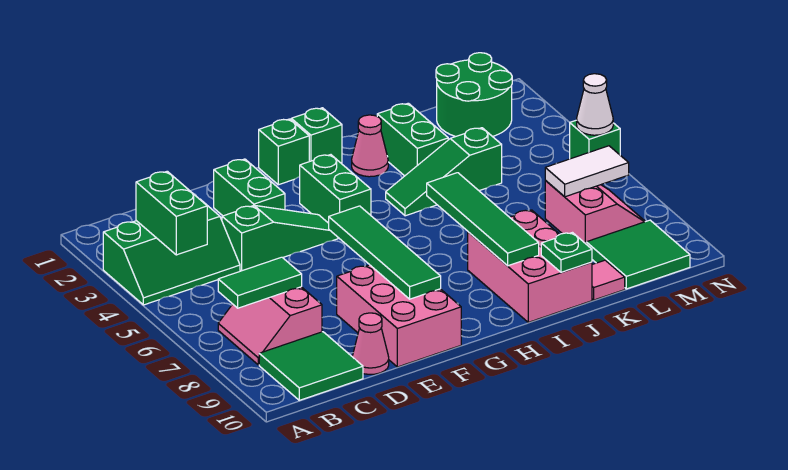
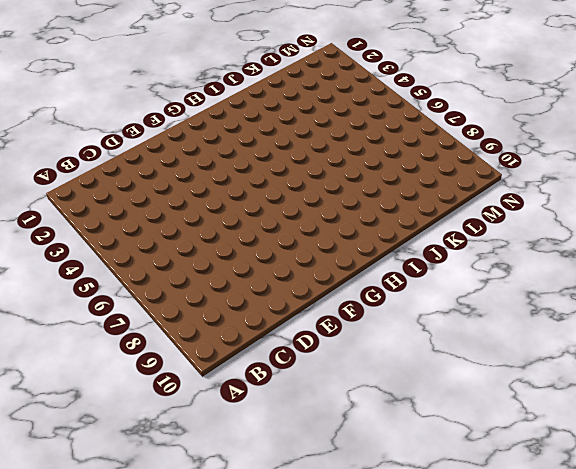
none -> green slope A3:C4 level 1 top 3
none -> pink slope B7:C8 level 1 top C
none -> green tile B9:C10 level 1

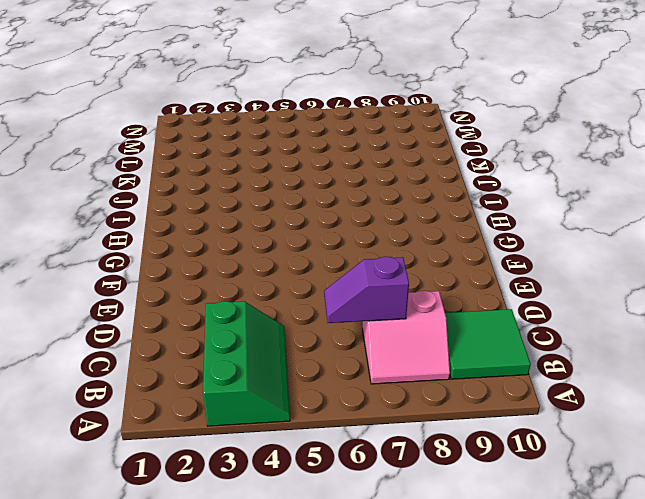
purple slope C6:C7 level 2 top 7 -> green tile B7:C7 level 2
none -> green slope D4:F4 level 1 top D
none -> pink cone D10 level 1
none -> green brick E2:E3 level 1

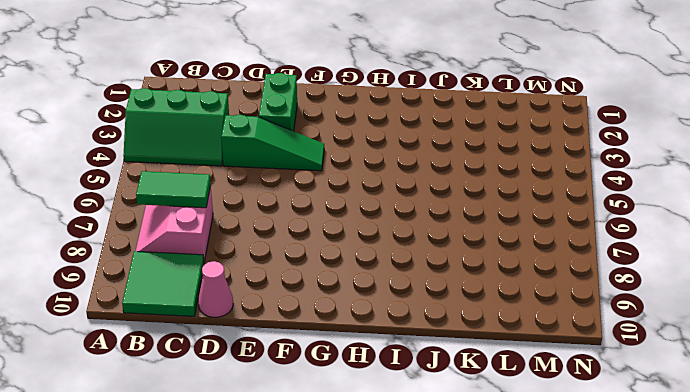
none -> pink brick E8:F10 level 1
none -> green brick G1 level 1
none -> green brick G3:G4 level 1

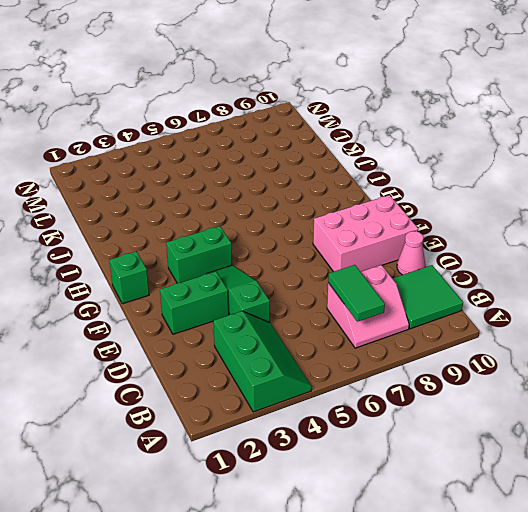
none -> green brick H1 level 1
none -> pink cone I2 level 1
none -> green slope I4:K4 level 1 top K

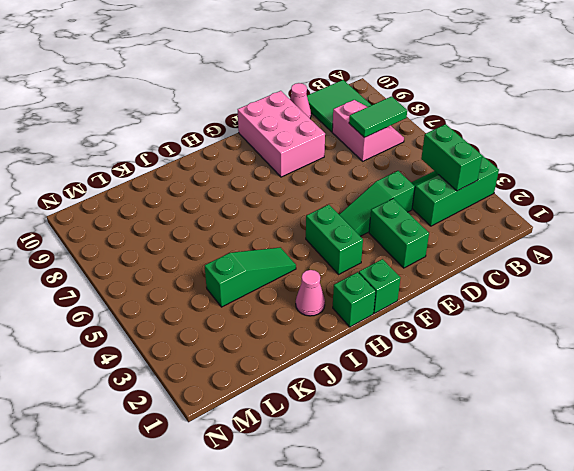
none -> pink brick I8:J10 level 1
none -> green brick J2:J3 level 1
none -> pink tile K10 level 1

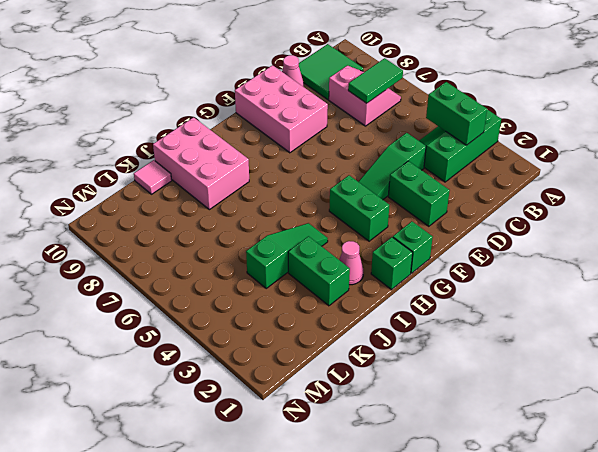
none -> green round brick L1:M2 level 1
none -> pink slope L7:M8 level 1 top L
none -> green tile L9:M10 level 1

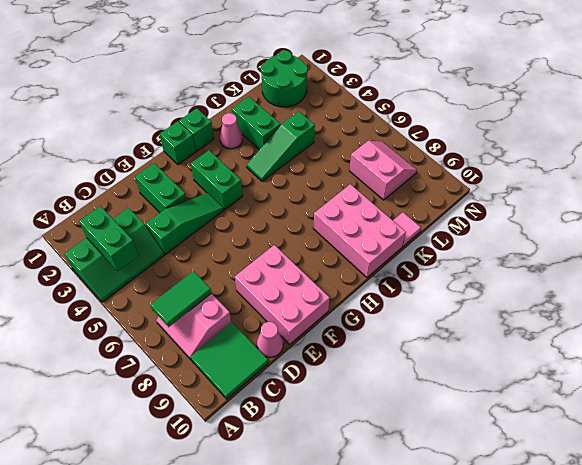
none -> green tile L9:M10 level 1
none -> green brick N5 level 1
none -> green tile F6:F9 level 2

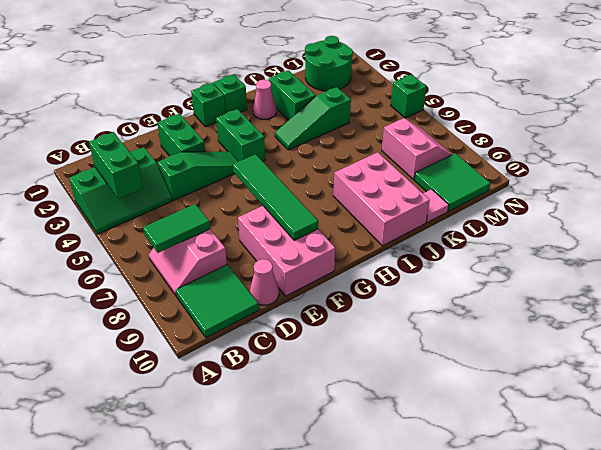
none -> green tile I6:I9 level 2
none -> green plate J10 level 2
none -> white tile L7:M7 level 2

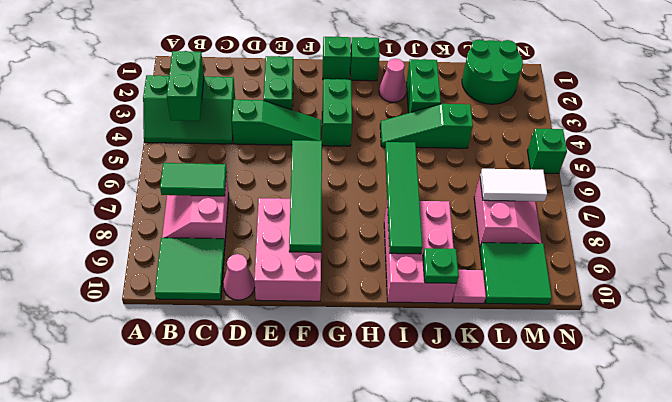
none -> white cone N5 level 2

